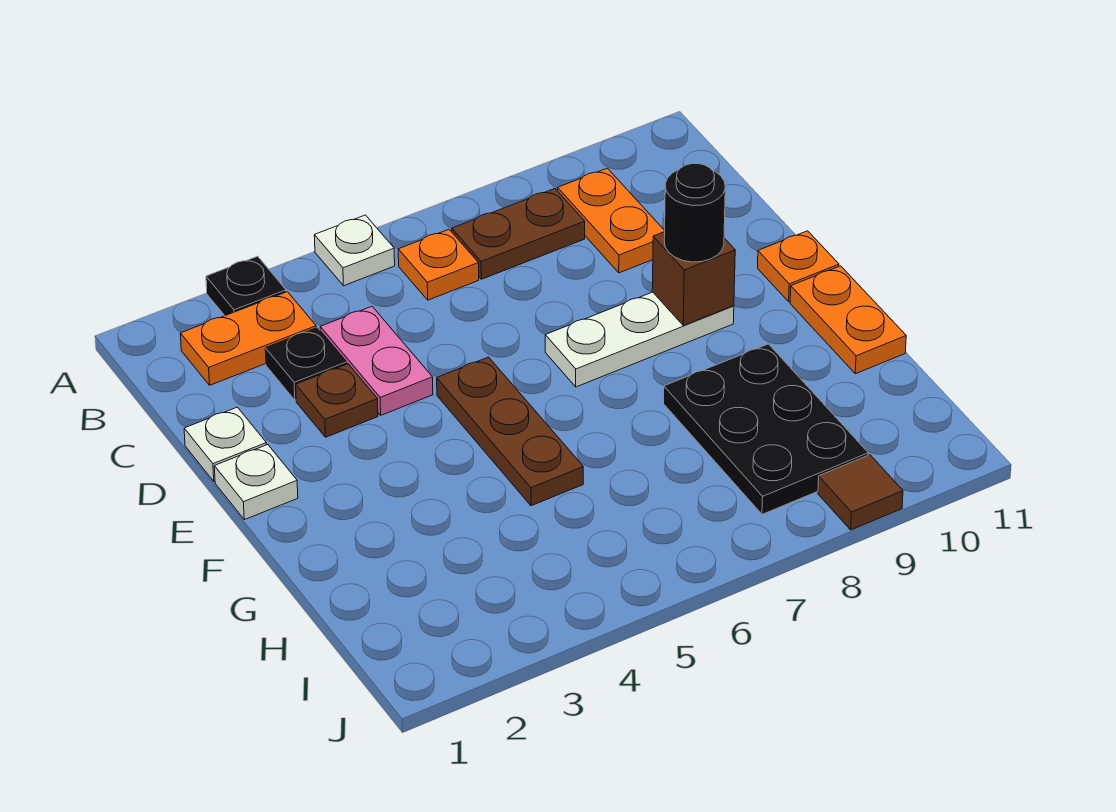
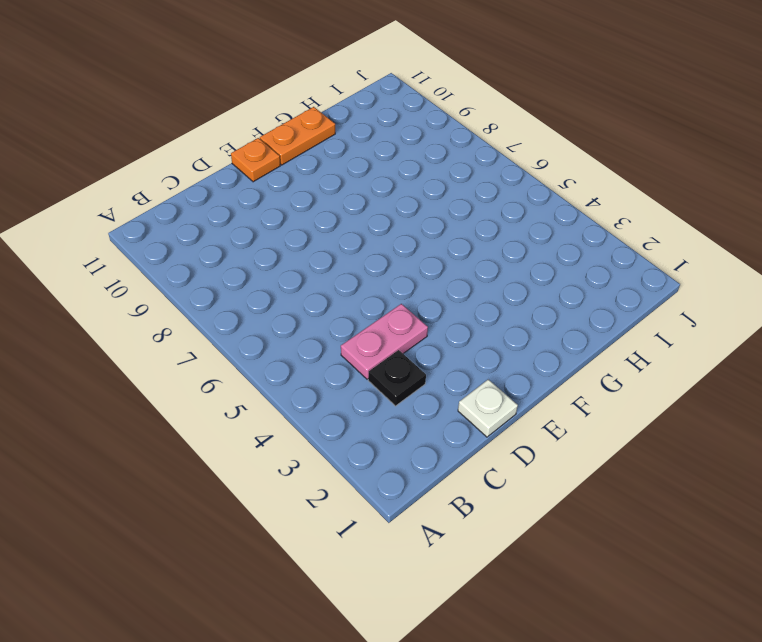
none -> black plate A3 level 1
none -> white plate A5 level 1
none -> orange plate B2:B3 level 1

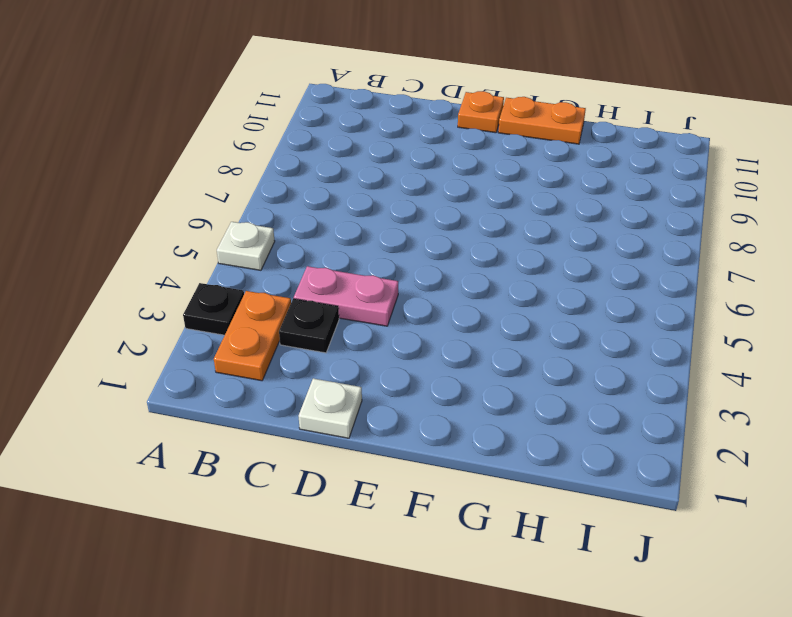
none -> orange plate B6 level 1
none -> brown plate B7:B8 level 1
none -> orange plate B9:C9 level 1

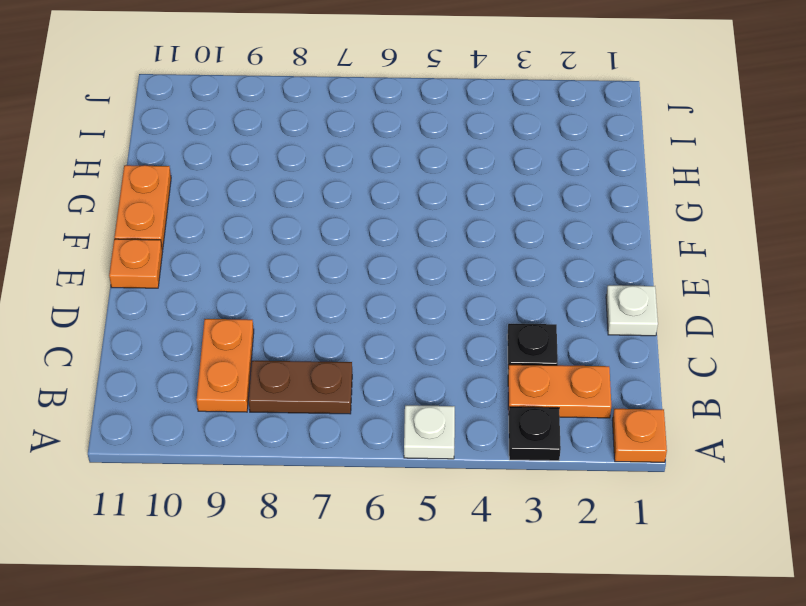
orange plate A1 level 1 -> orange plate B6 level 1
none -> pink plate C4:D4 level 1
none -> brown plate D3 level 1
none -> white plate E1 level 1

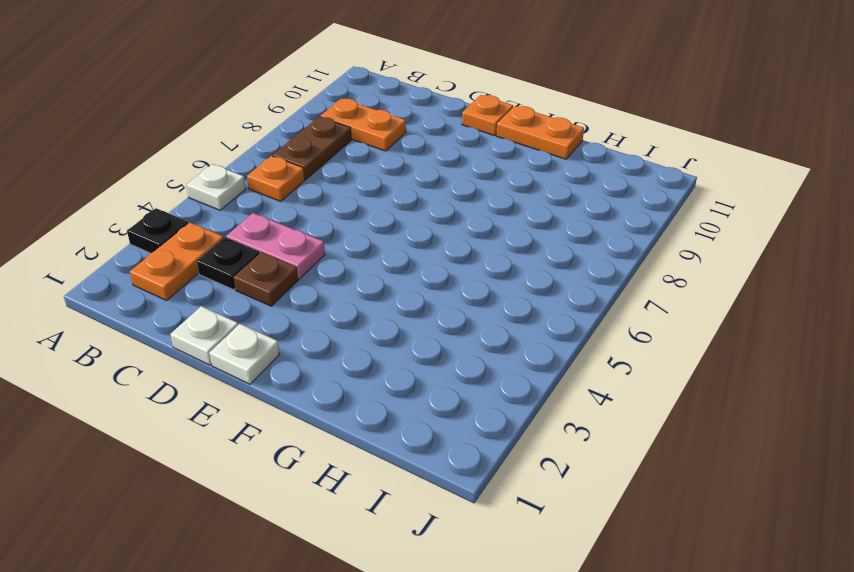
none -> brown plate E5:G5 level 1
none -> white plate E7:E9 level 1
none -> black plate G8:I9 level 1

